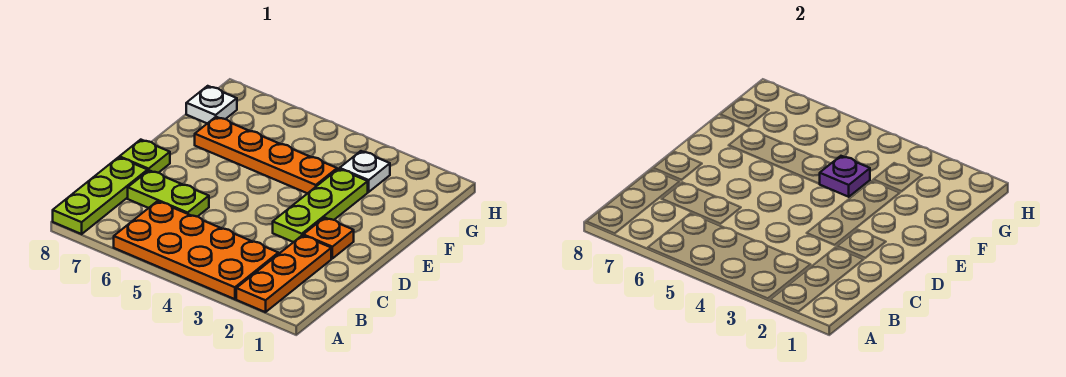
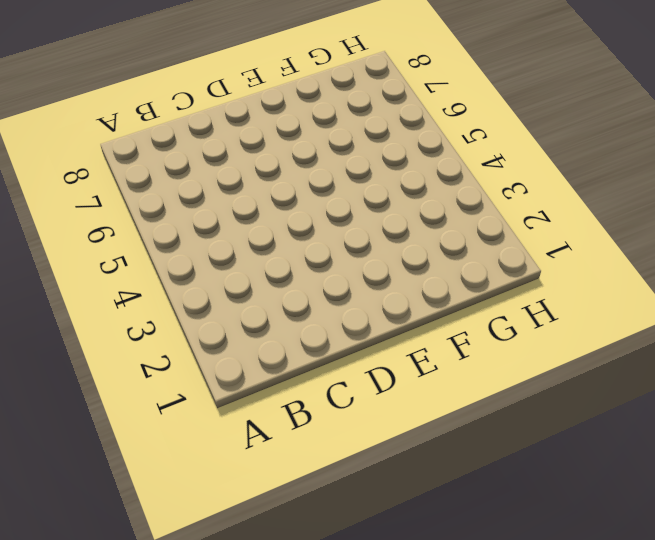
none -> orange plate A2:C2 level 1
none -> orange plate A3:B6 level 1

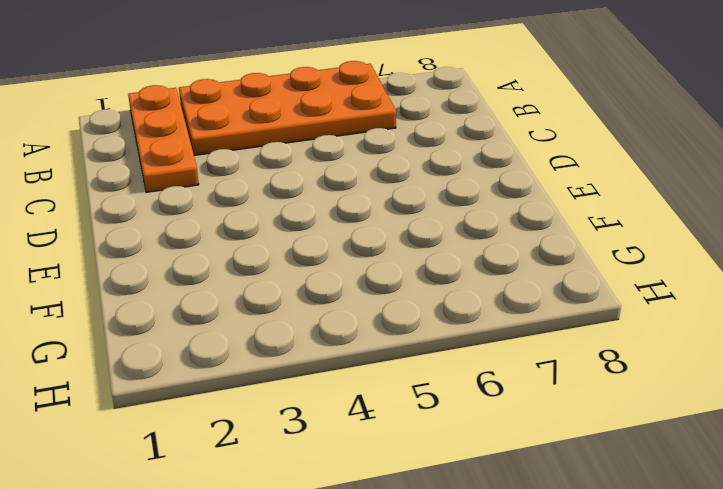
none -> lime plate A8:C8 level 1
none -> lime plate C6:C7 level 1

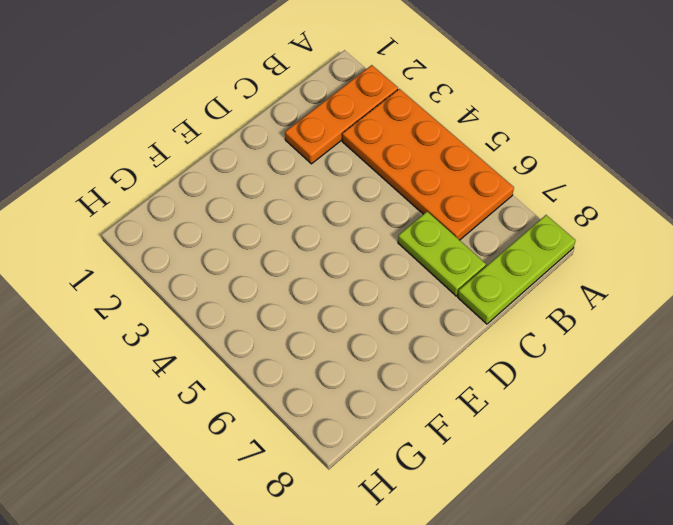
none -> orange plate D2 level 1
none -> lime plate D3:F3 level 1

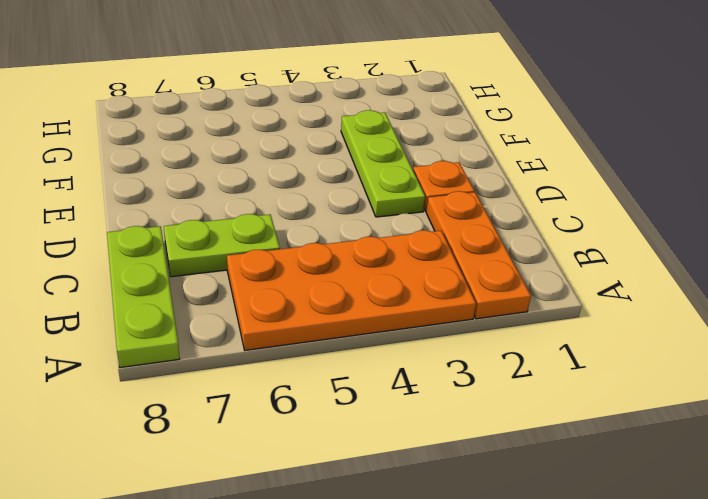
none -> lime plate D8 level 1
none -> orange plate F4:F7 level 1

